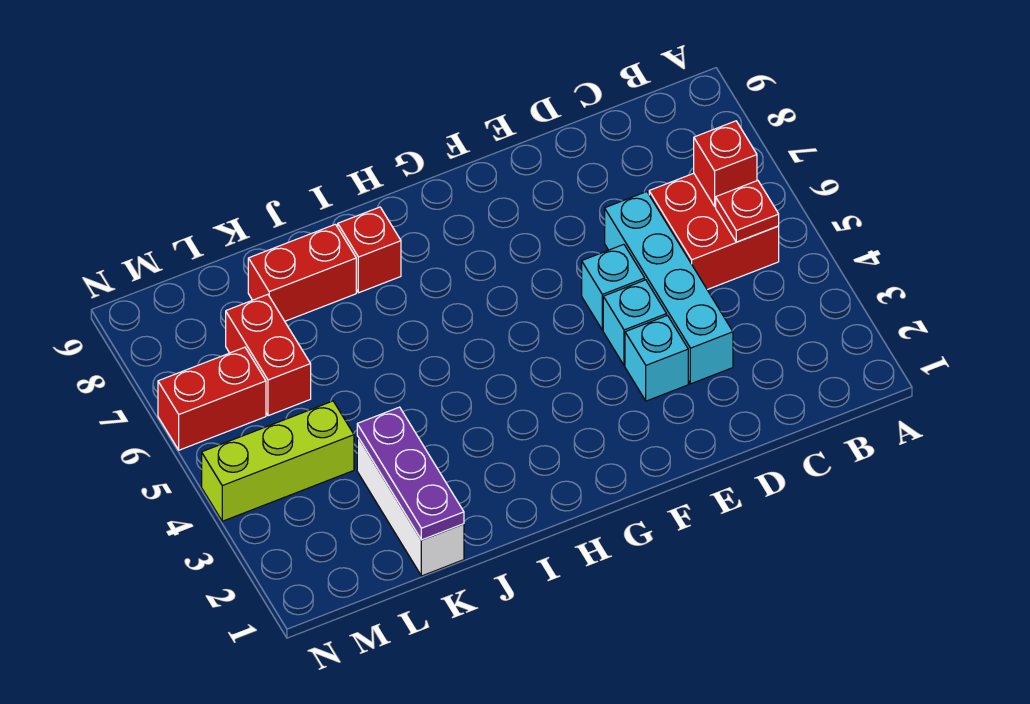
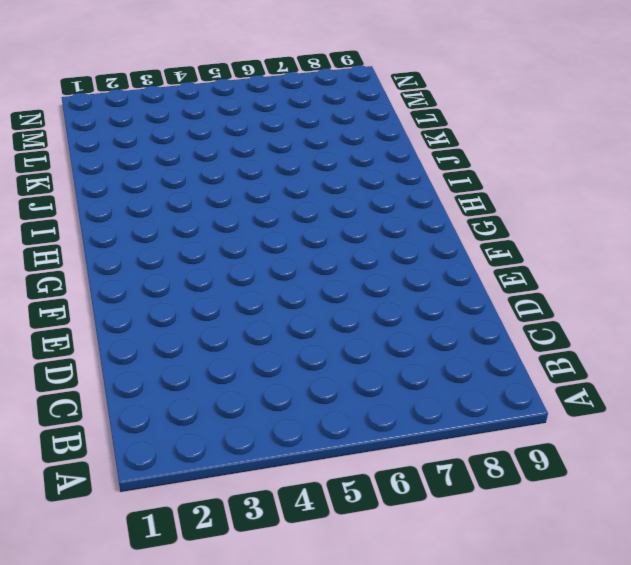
none -> red brick B5:C6 level 1
none -> cyan brick D3:D6 level 1
none -> cyan brick E3 level 1

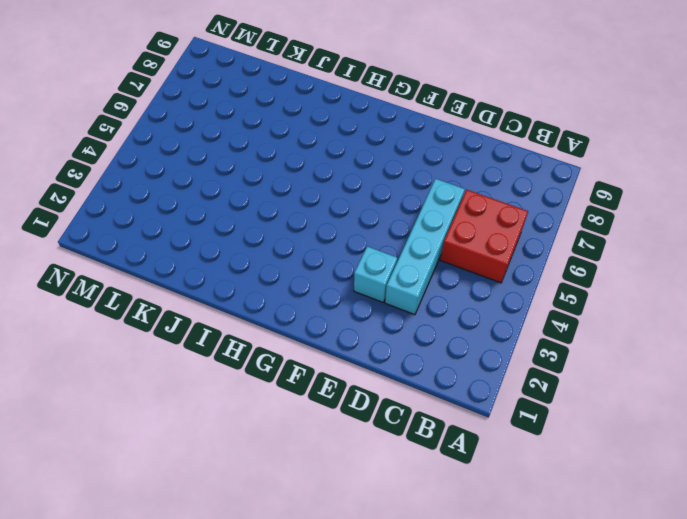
none -> cyan brick E4 level 1
none -> cyan brick E5 level 1
none -> red brick I8 level 1

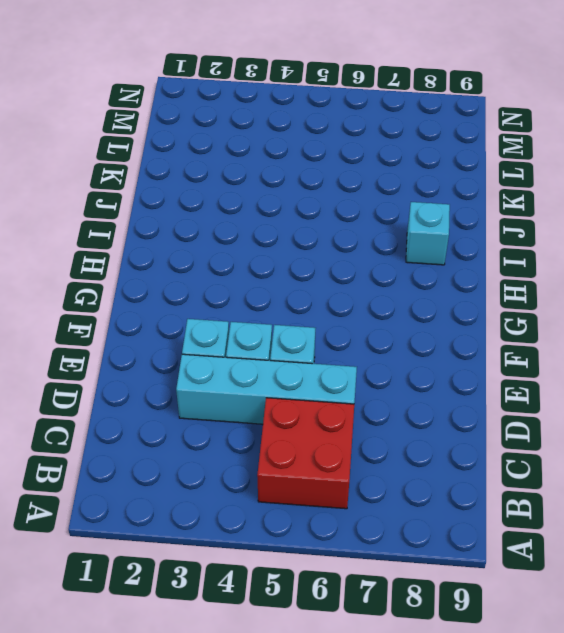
cyan brick I8 level 1 -> red brick I8 level 1
none -> red brick J8:K8 level 1
none -> white brick K1:K3 level 1
none -> lime brick L4:N4 level 1

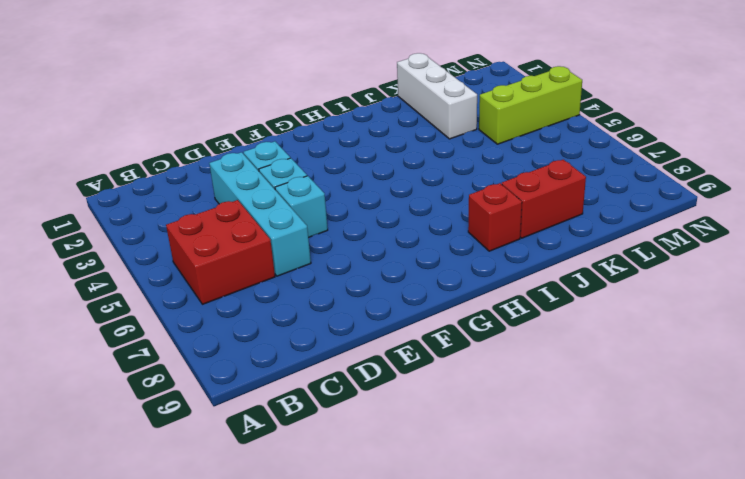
none -> red brick L6:L7 level 1
none -> red brick M6:N6 level 1
none -> red plate B5 level 2

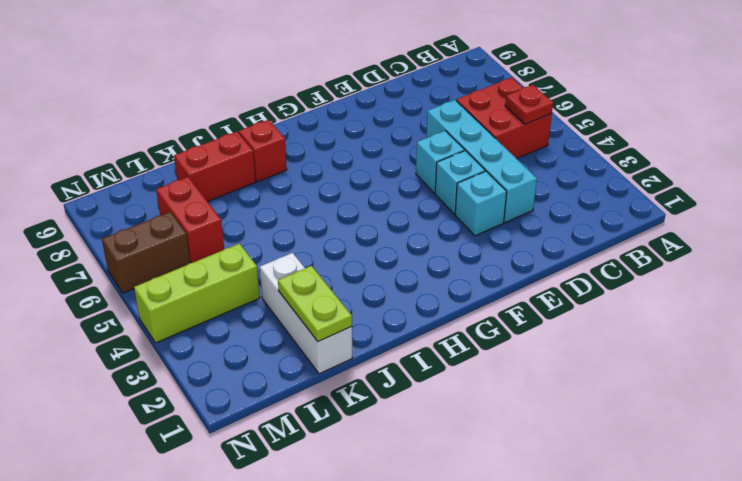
lime plate K1:K2 level 2 -> purple plate K1:K3 level 2
brown brick M6:N6 level 1 -> red brick M6:N6 level 1
none -> red brick B6 level 2

